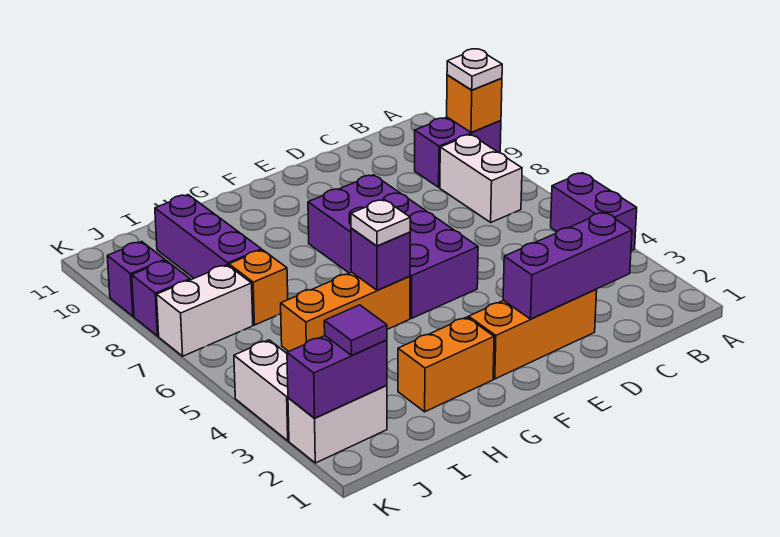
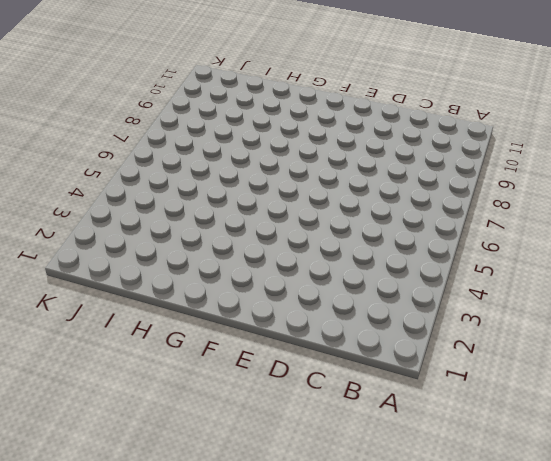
none -> purple brick A4:A5 level 1
none -> purple brick A9:B9 level 1
none -> white brick B7:B8 level 1

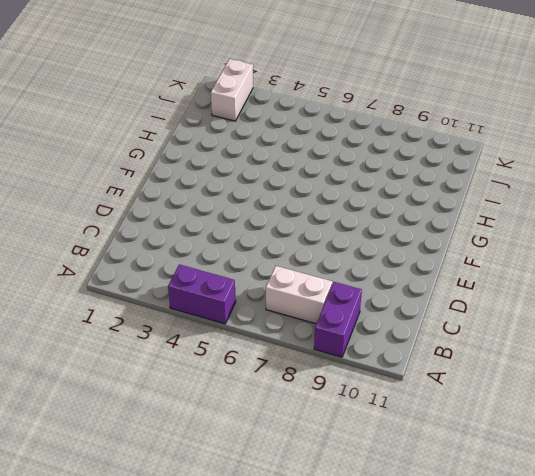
none -> orange brick D2:F2 level 1
none -> purple brick E5:F8 level 1
none -> orange brick G2:H2 level 1

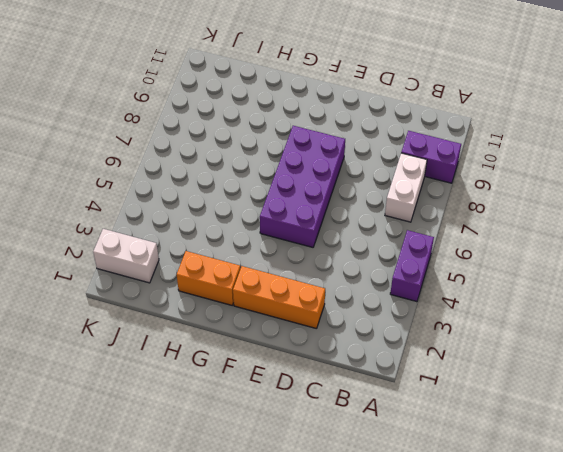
none -> orange brick G5:I5 level 1
none -> orange brick I7 level 1
none -> purple brick I8:I10 level 1

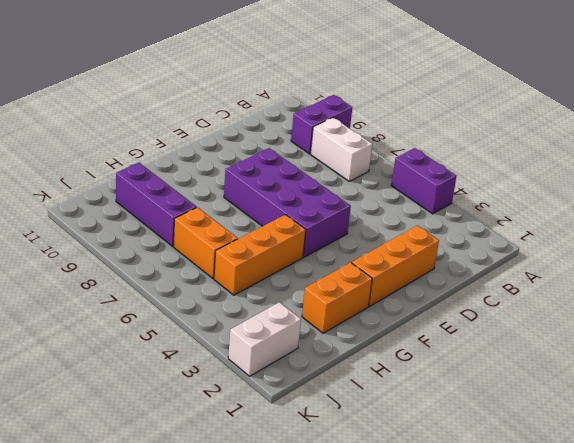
orange brick I6:I7 level 1 -> orange brick I7 level 1
none -> white brick J7:K7 level 1
none -> white brick K3:K4 level 1
none -> purple brick K8 level 1

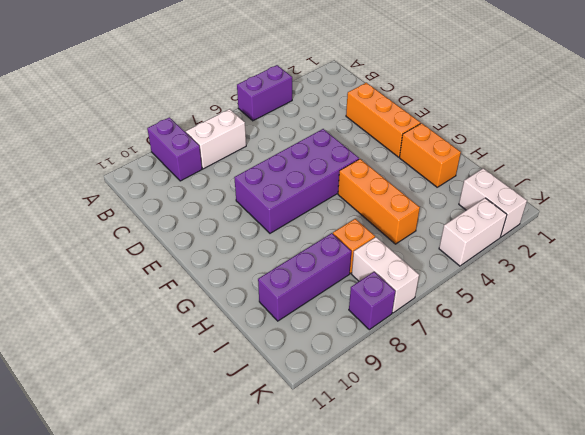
none -> purple brick K9 level 1
none -> orange brick A9 level 2
none -> purple brick C2:E2 level 2

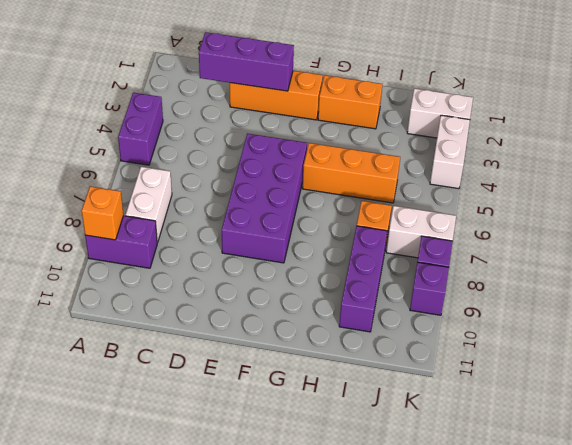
none -> purple brick G5 level 2
none -> purple brick J2:K2 level 2
none -> white plate A9 level 3

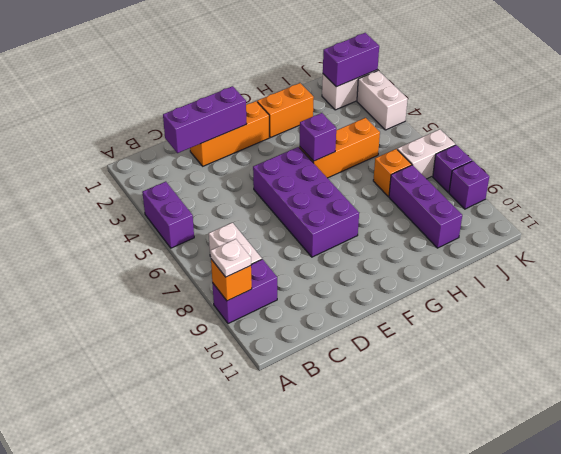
none -> white plate G5 level 3
none -> purple tile J2 level 3

